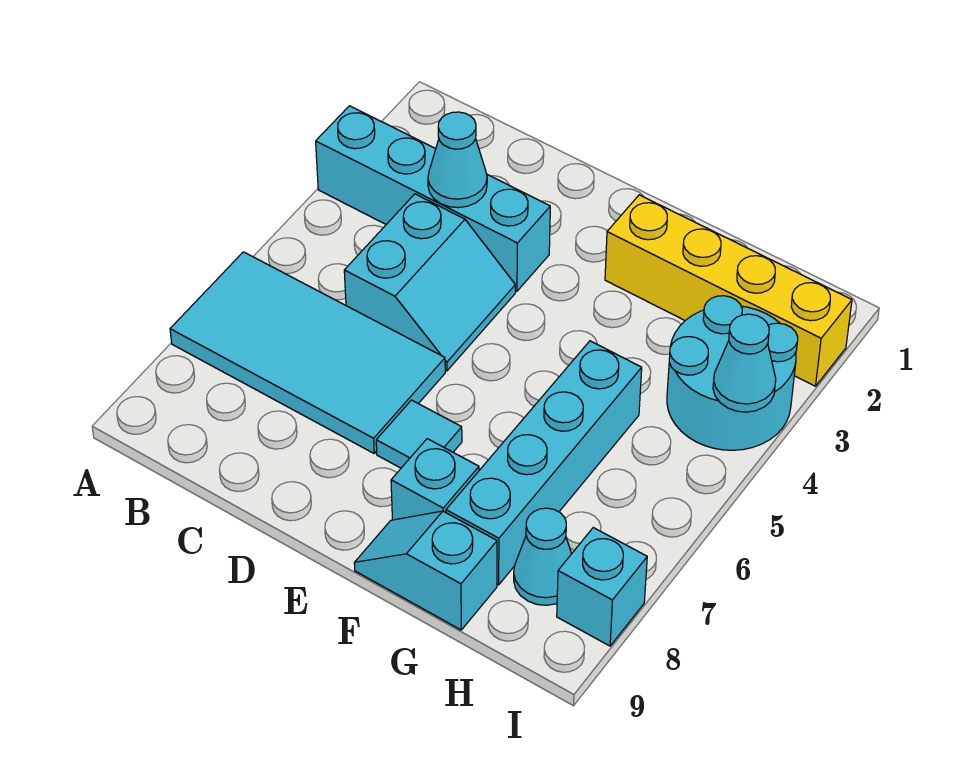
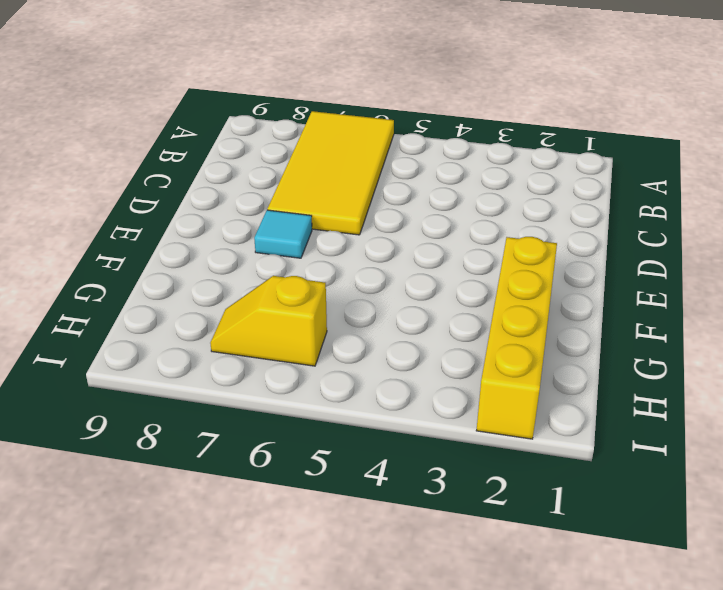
yellow tile A6:D7 level 1 -> cyan tile A6:D7 level 1
yellow slope H6:H7 level 1 top 6 -> none
none -> cyan brick A3:D3 level 1
none -> cyan slope C4:D5 level 1 top C
none -> cyan brick F8 level 1

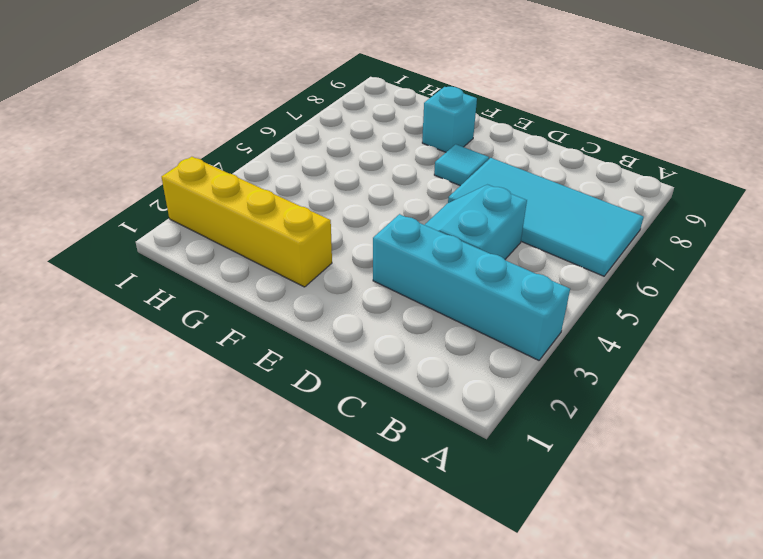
none -> cyan slope F9:G9 level 1 top G
none -> cyan brick G5:G8 level 1
none -> cyan round brick H3:I4 level 1

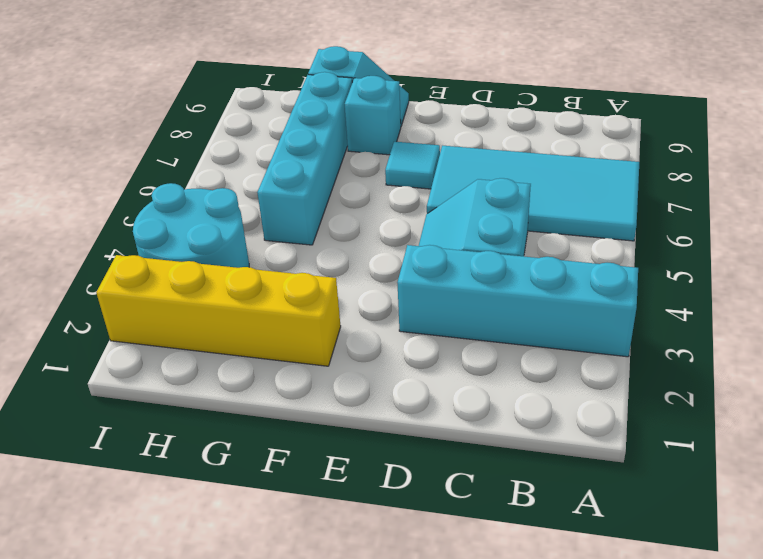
none -> cyan cone H8 level 1
none -> cyan brick I8 level 1
none -> cyan cone C3 level 2

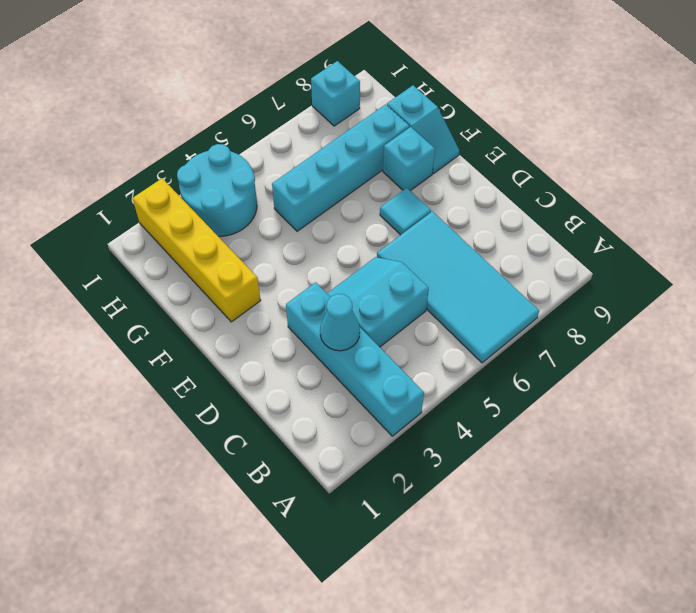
none -> cyan cone H8 level 1
none -> cyan cone I4 level 2

